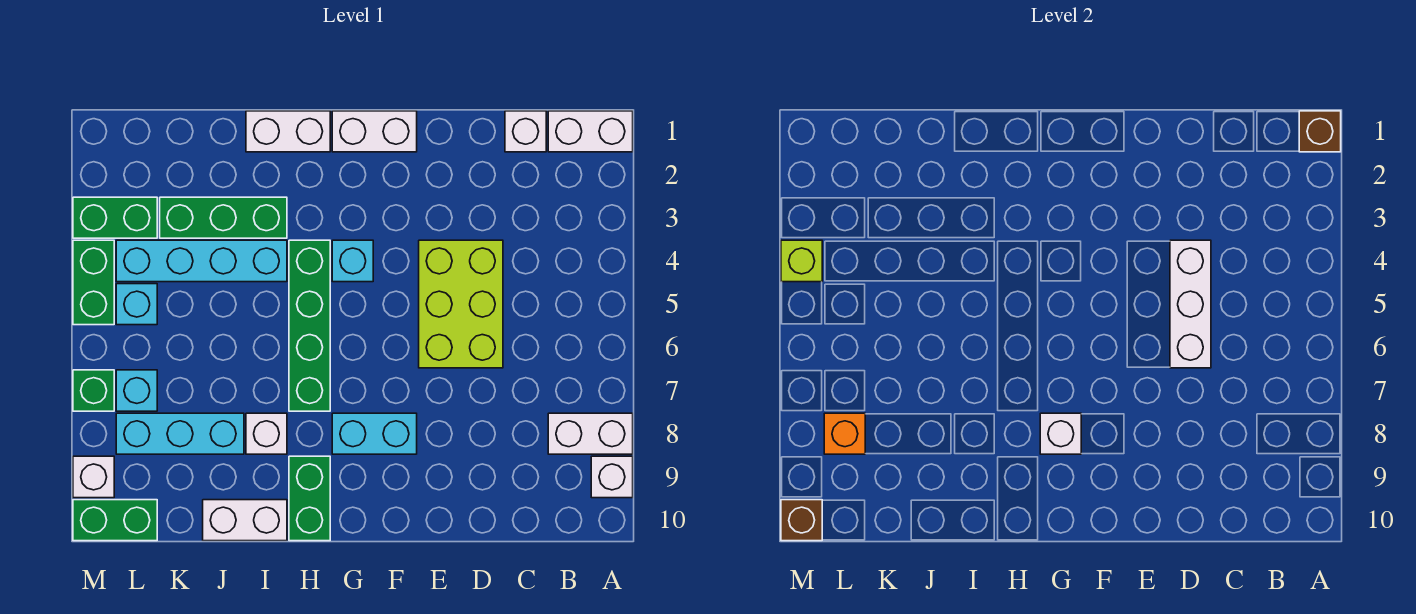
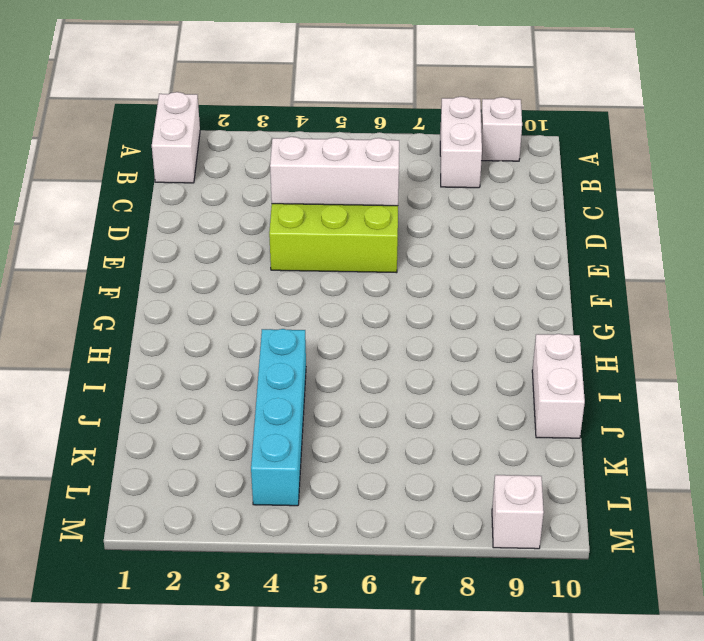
none -> white brick C1 level 1
none -> white brick F1:G1 level 1
none -> cyan brick F8:G8 level 1

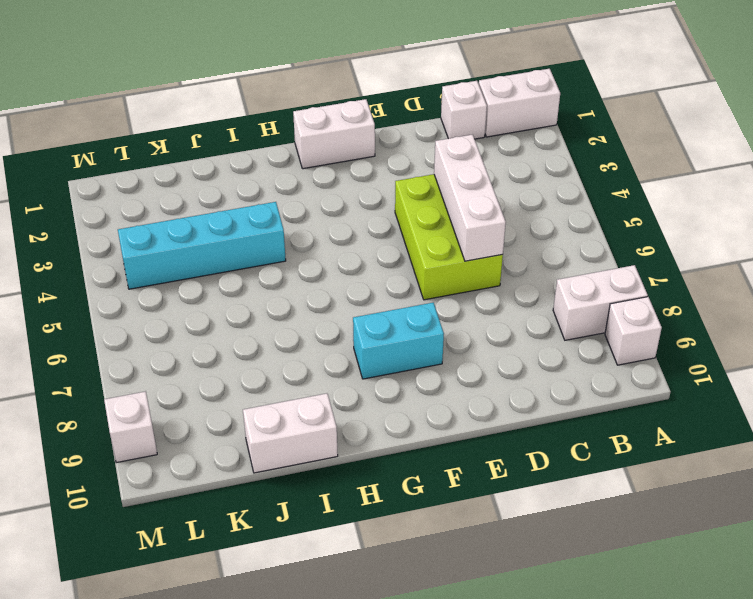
none -> cyan brick G4 level 1
none -> white brick H1:I1 level 1
none -> green brick H4:H7 level 1

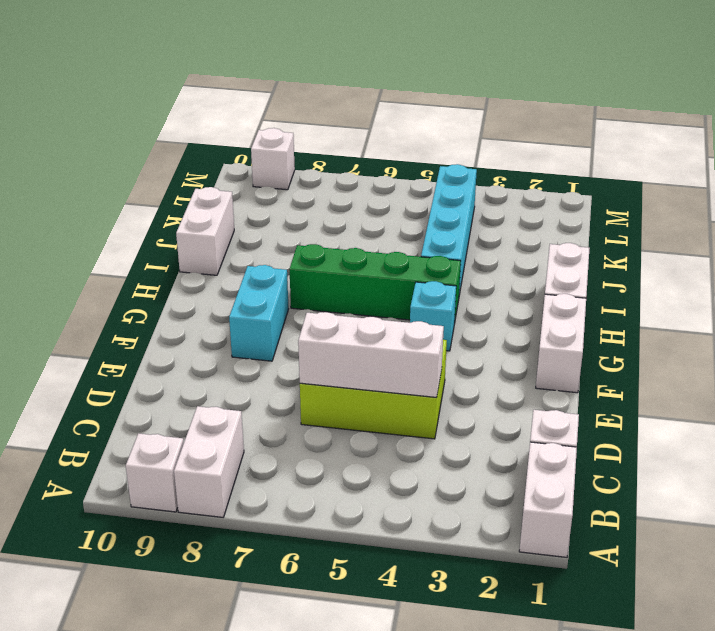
none -> green brick H9:H10 level 1
none -> green brick I3:K3 level 1
none -> white brick I8 level 1

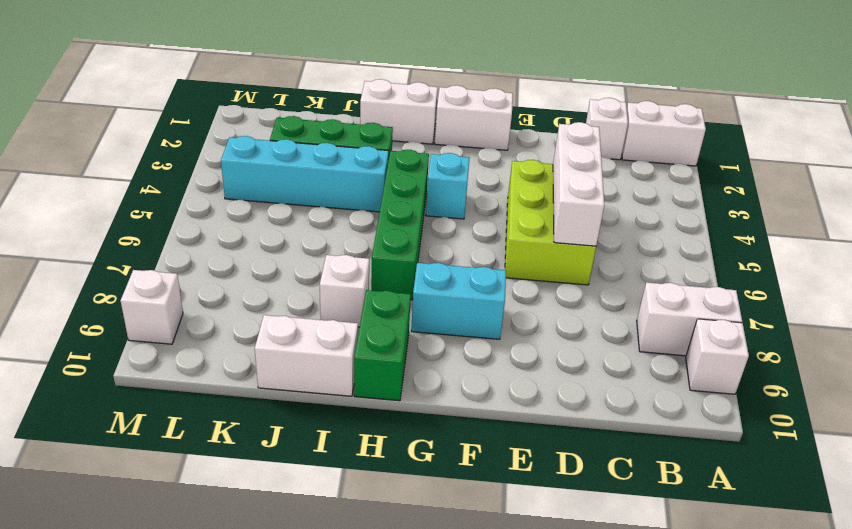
none -> cyan brick J8:L8 level 1
none -> green brick L3:M3 level 1
none -> cyan brick L5 level 1

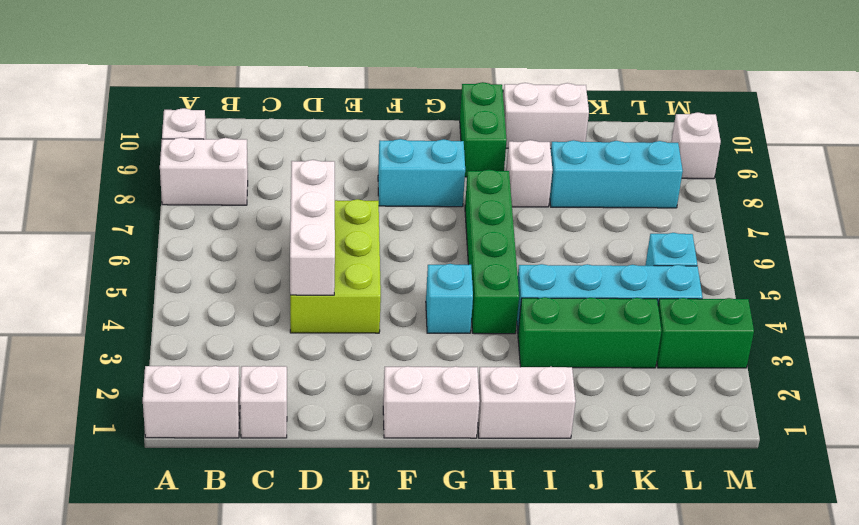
none -> cyan brick L7 level 1
none -> green brick L10:M10 level 1
none -> green brick M4:M5 level 1

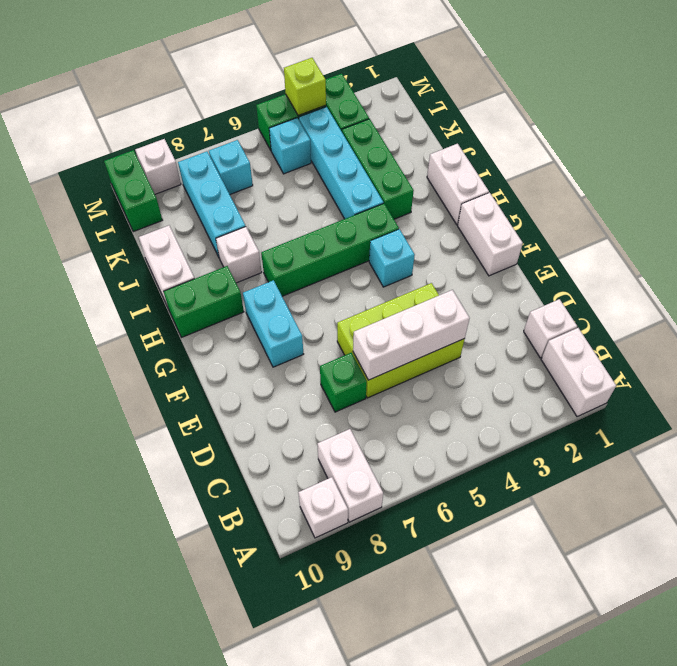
green brick D7 level 1 -> green brick M7 level 1
none -> brown brick A1 level 2
none -> white brick G8 level 2
none -> orange brick L8 level 2

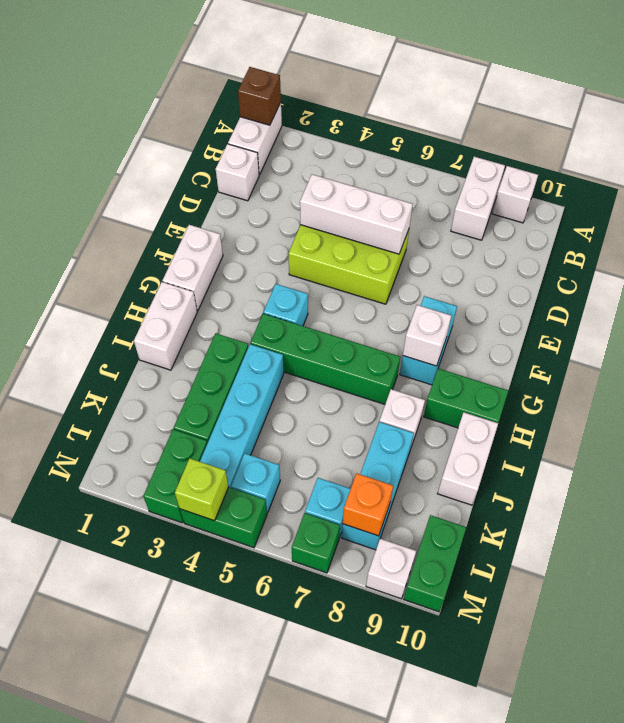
none -> brown brick M10 level 2

